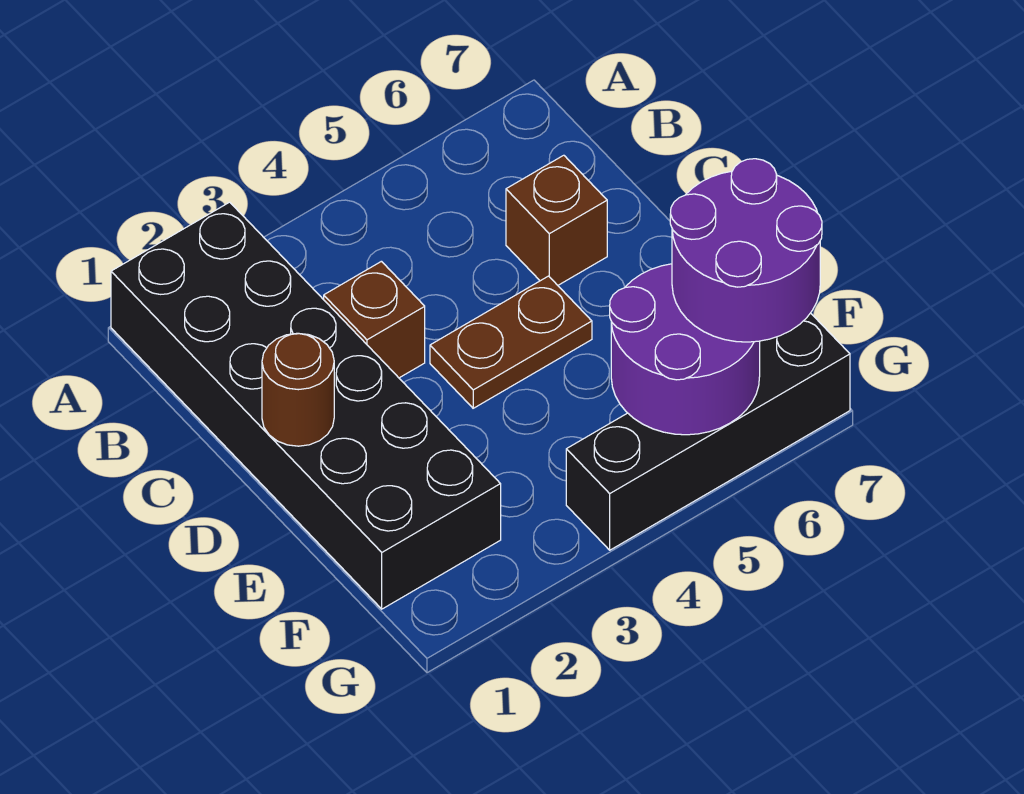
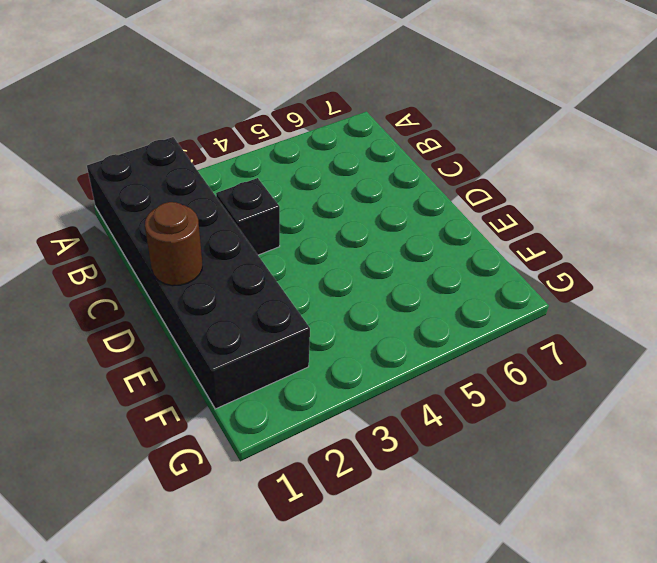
black brick C3 level 1 -> brown brick C3 level 1
none -> brown brick C6 level 1
none -> brown plate D4:D5 level 1

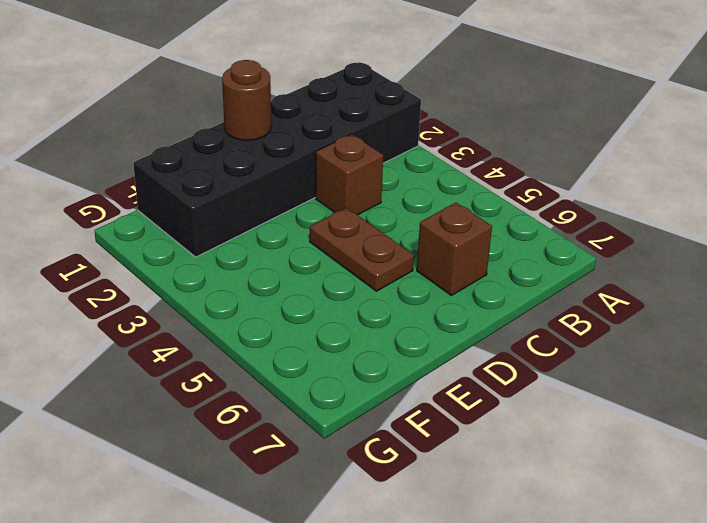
none -> black brick G4:G7 level 1
none -> purple round brick F5:G6 level 2

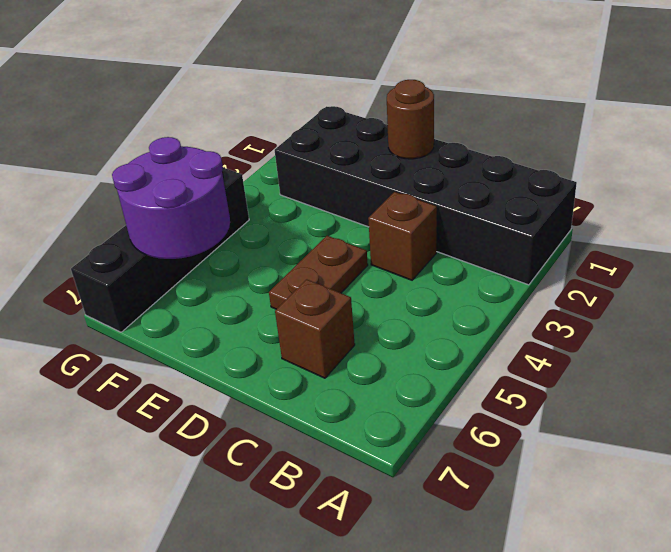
none -> purple round brick F6:G7 level 3

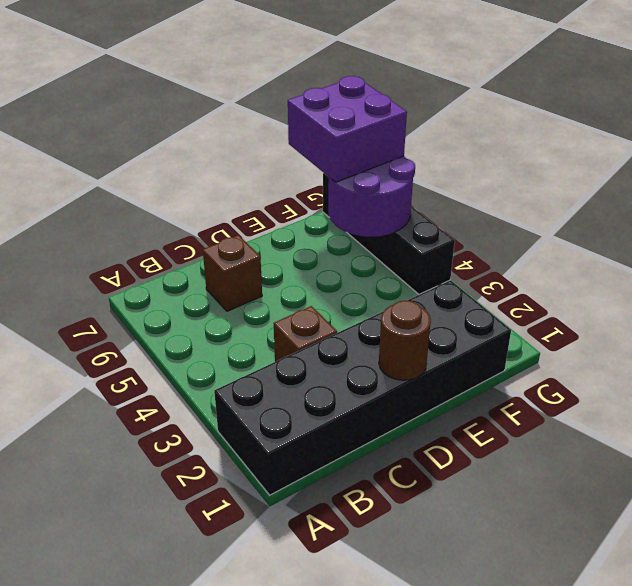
purple brick F6:G7 level 3 -> purple round brick F6:G7 level 3
none -> brown plate D4:D5 level 1

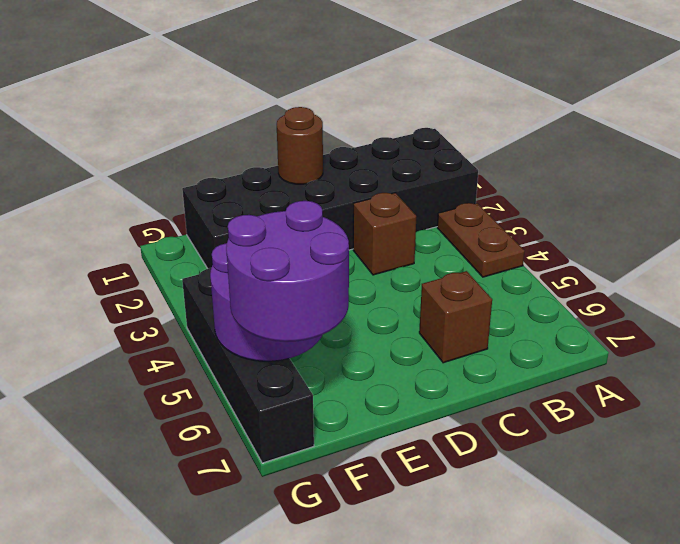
brown plate A3:A4 level 1 -> brown plate D4:D5 level 1

